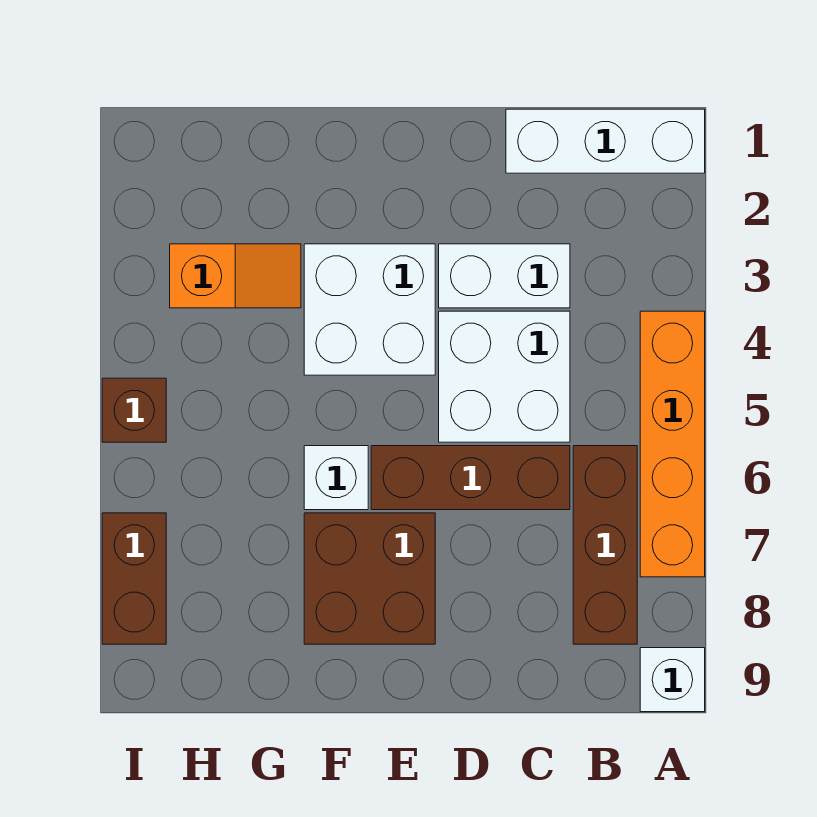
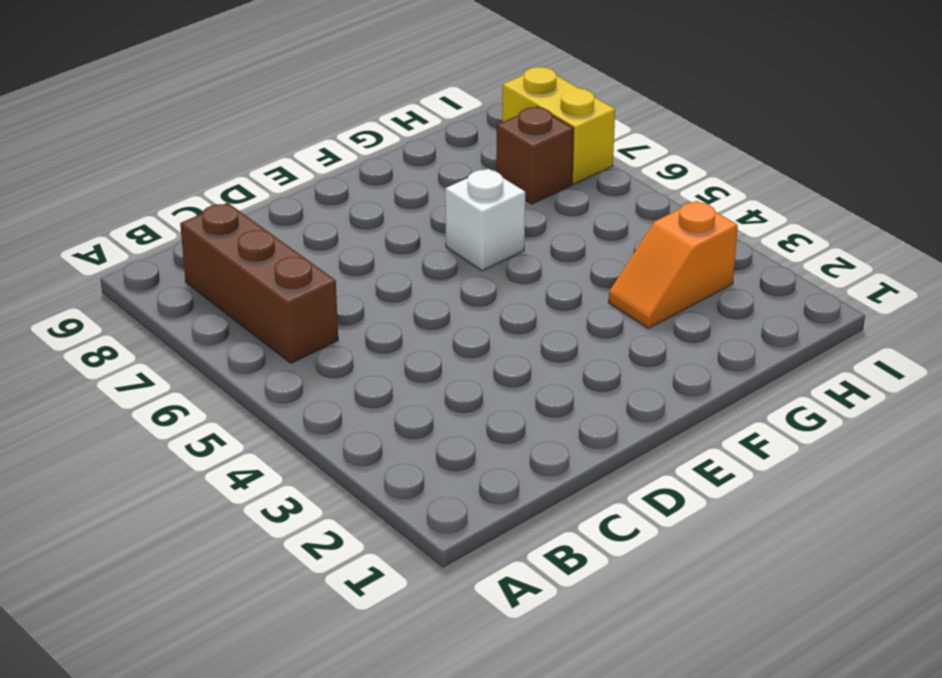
brown brick H7 level 1 -> brown brick I5 level 1
yellow brick I7:I8 level 1 -> brown brick I7:I8 level 1
none -> white brick A1:C1 level 1
none -> orange brick A4:A7 level 1
none -> white brick A9 level 1

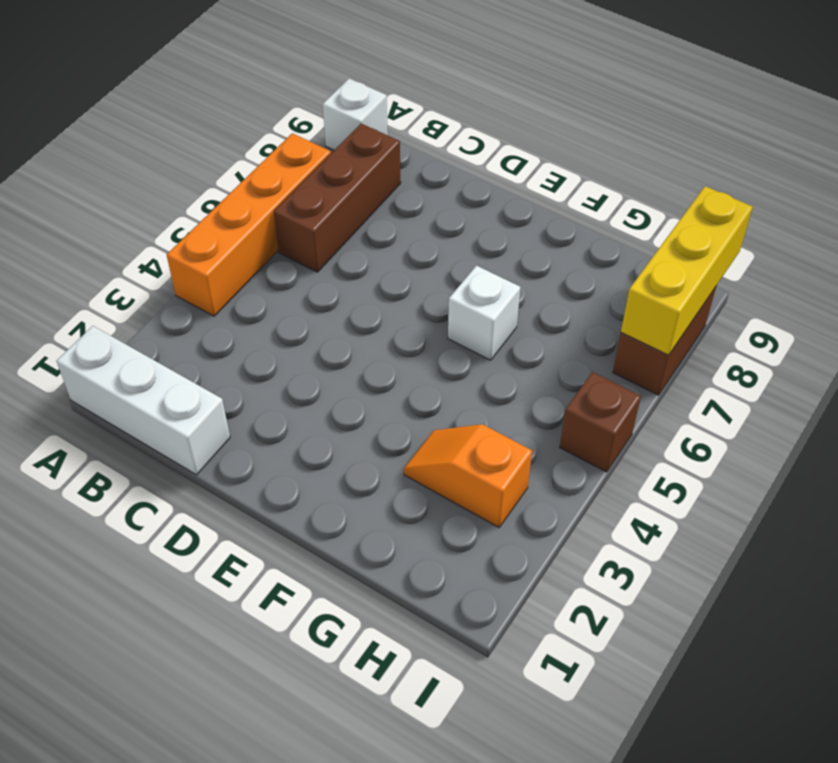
yellow brick I7:I9 level 2 -> none
none -> white brick C3:D3 level 1
none -> white brick C4:D5 level 1
none -> brown brick C6:E6 level 1

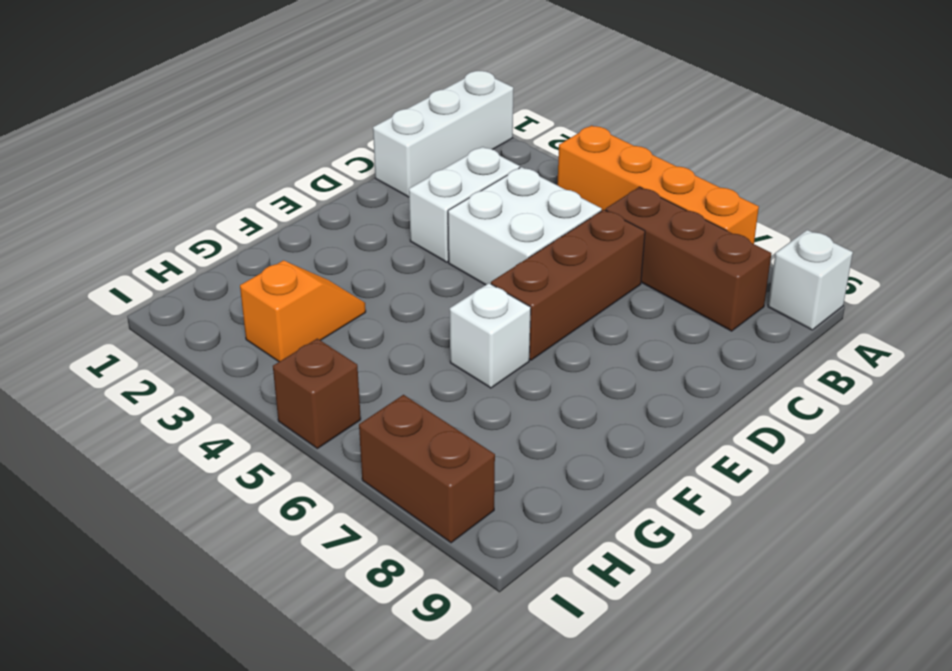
none -> white brick E3:F4 level 1
none -> brown brick E7:F8 level 1

